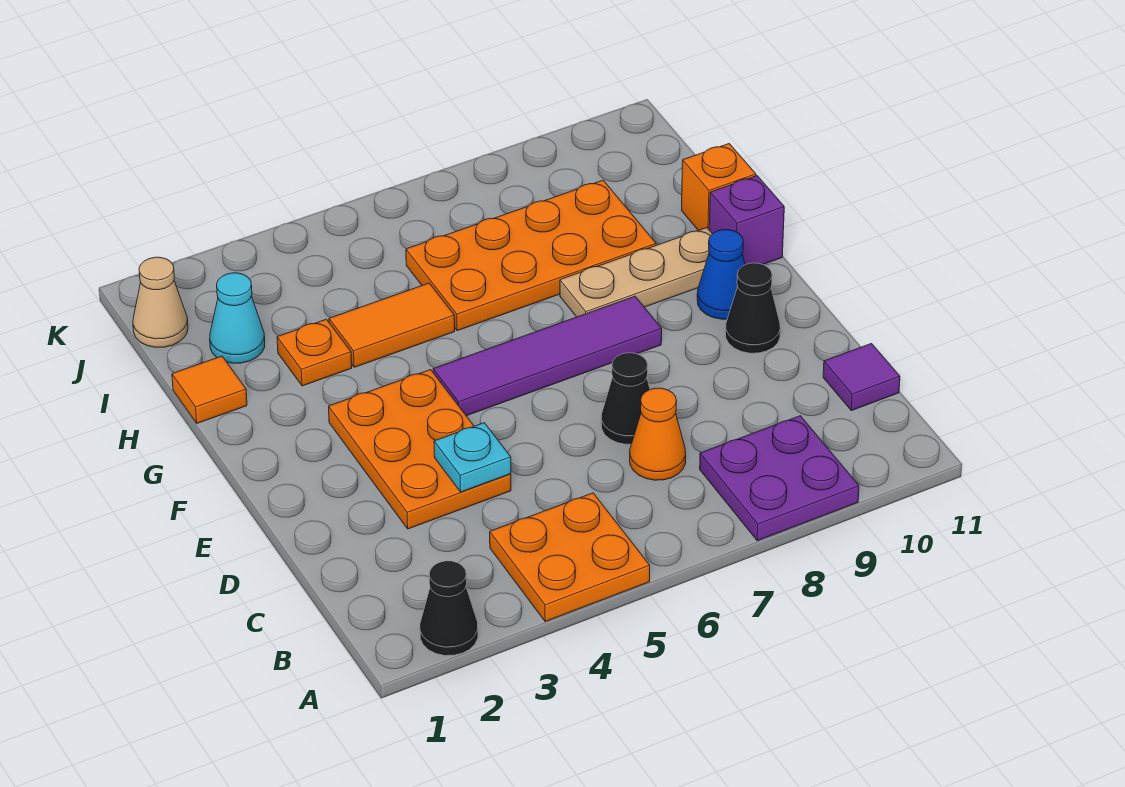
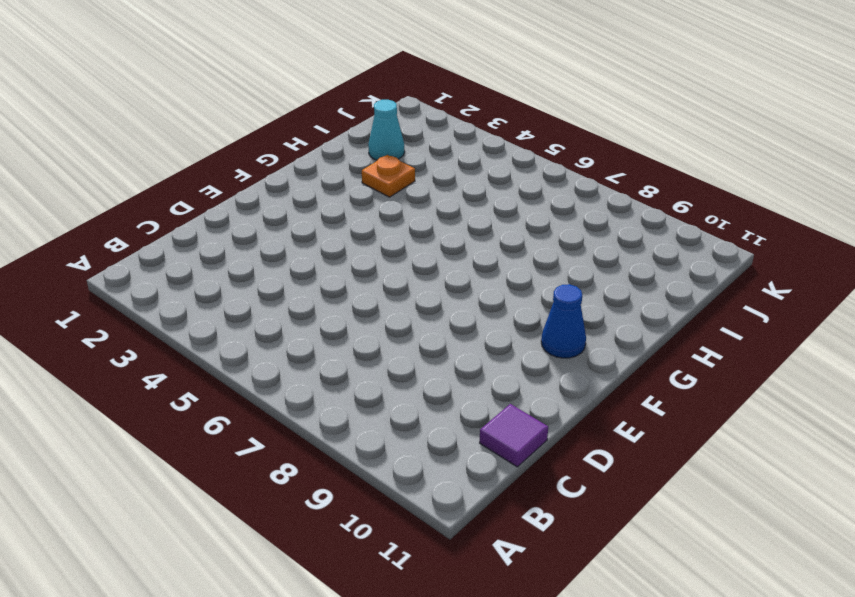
none -> black cone A2 level 1
none -> orange plate A4:B5 level 1
none -> purple plate A8:B9 level 1

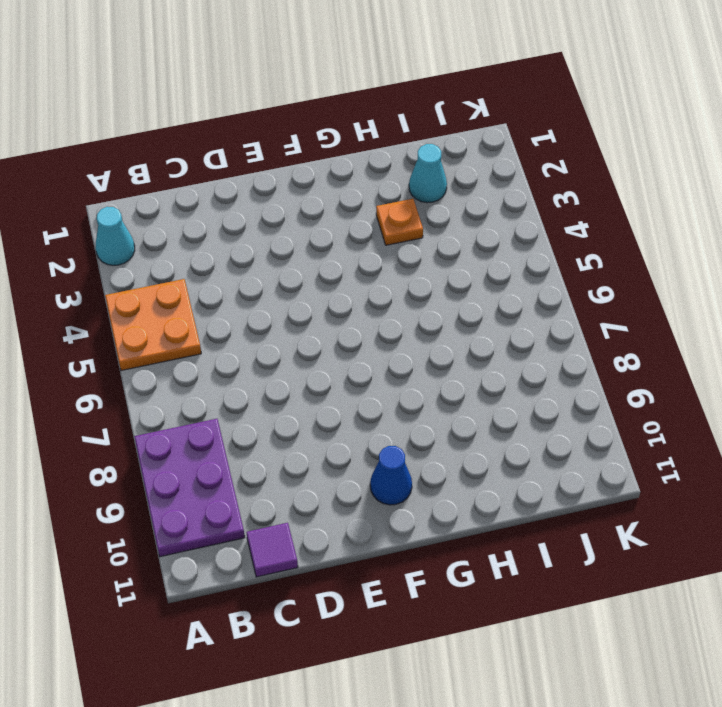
cyan cone A2 level 1 -> black cone A2 level 1
purple plate A8:B10 level 1 -> purple plate A8:B9 level 1
none -> orange cone C7 level 1
none -> orange plate D3:F4 level 1
none -> black cone D7 level 1

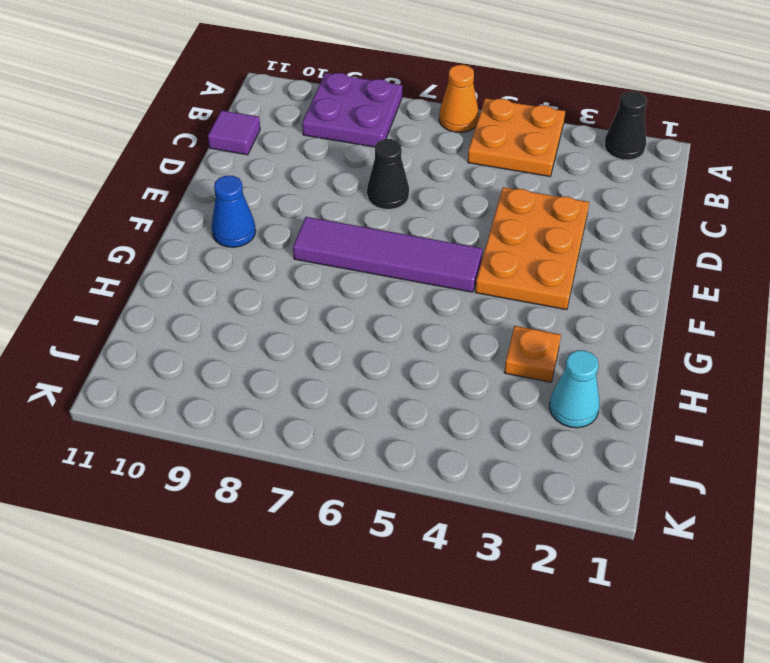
orange cone A6 level 1 -> orange cone C7 level 1
none -> black cone E10 level 1
none -> tan plate G8:G10 level 1
none -> purple brick G11 level 1

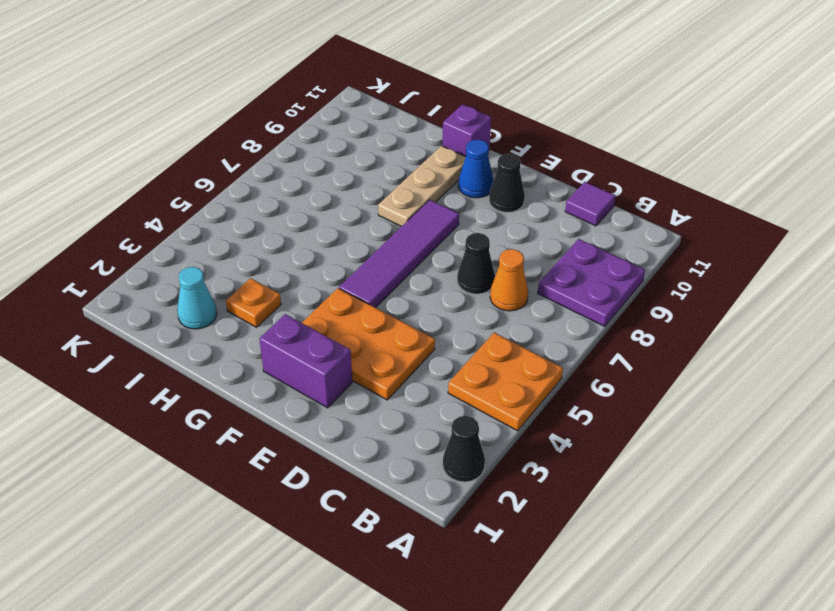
purple brick E2:F2 level 1 -> none
none -> orange tile H1 level 1
none -> orange tile H4:H5 level 1
none -> orange plate H6:I9 level 1

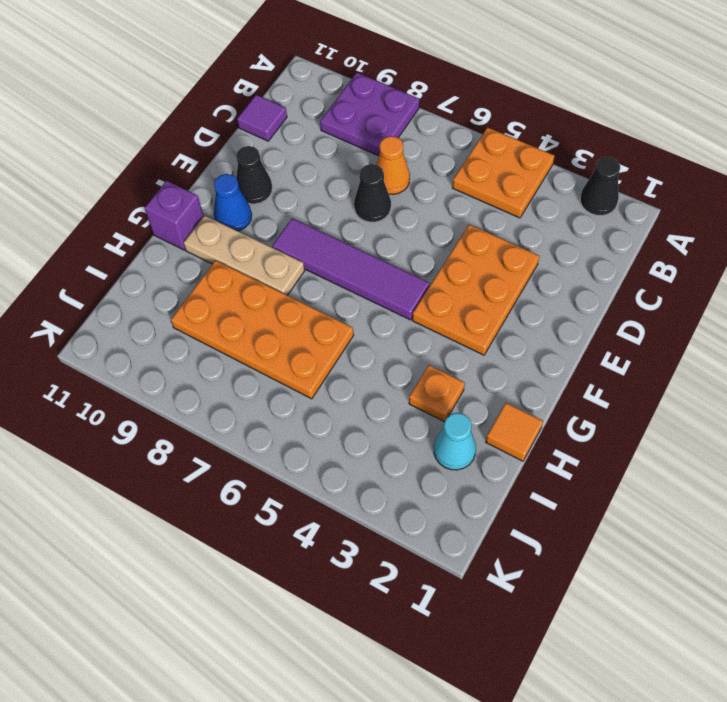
none -> orange tile H4:H5 level 1
none -> orange brick H11 level 1
none -> tan cone J1 level 1

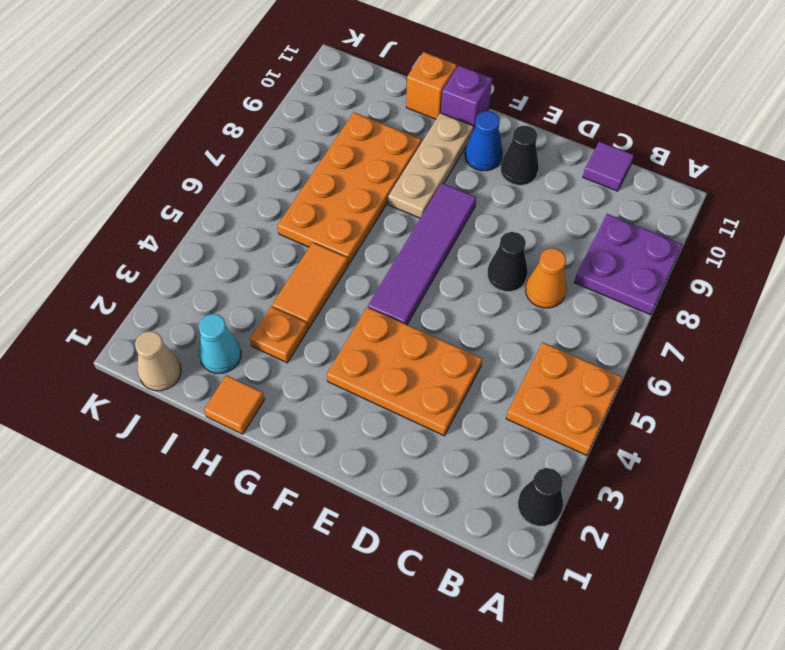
none -> cyan plate D4 level 2

